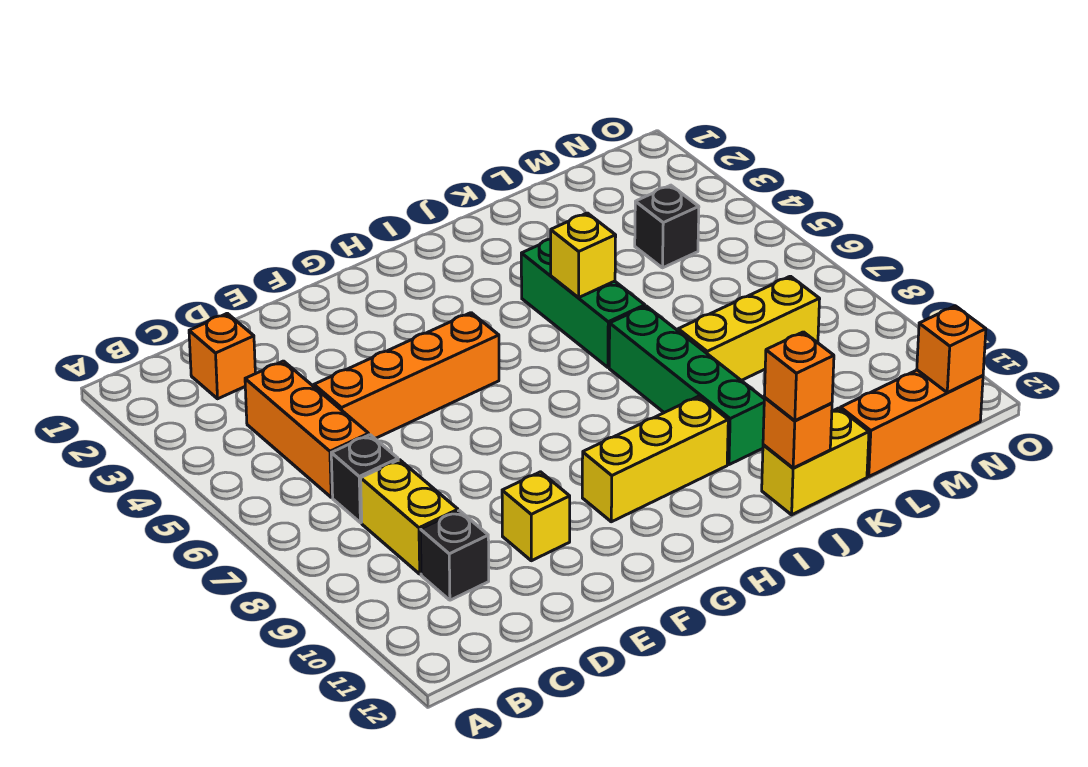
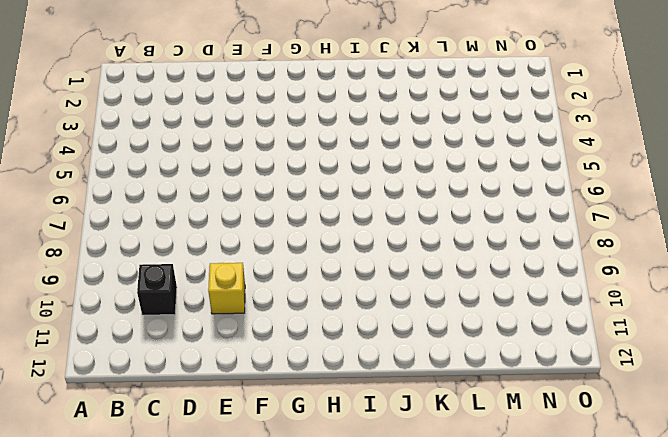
none -> orange brick C2 level 1
none -> orange brick C4:C6 level 1
none -> black brick C7 level 1

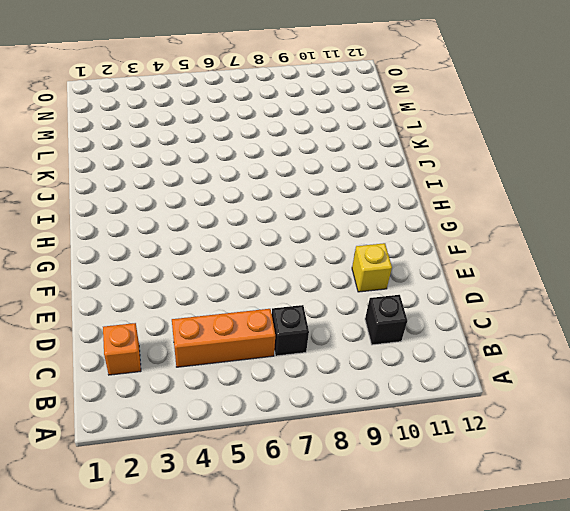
none -> yellow brick C8:C9 level 1
none -> orange brick D5:G5 level 1
none -> yellow brick G10:I10 level 1

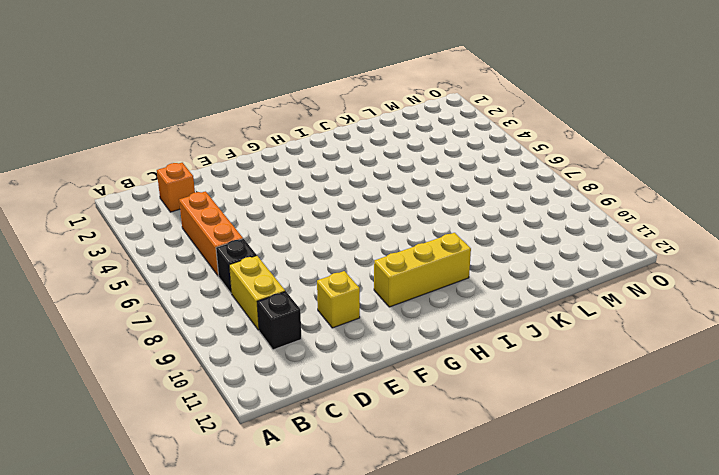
none -> orange brick D5:G5 level 1
none -> green brick J4:J6 level 1
none -> green brick J7:J10 level 1

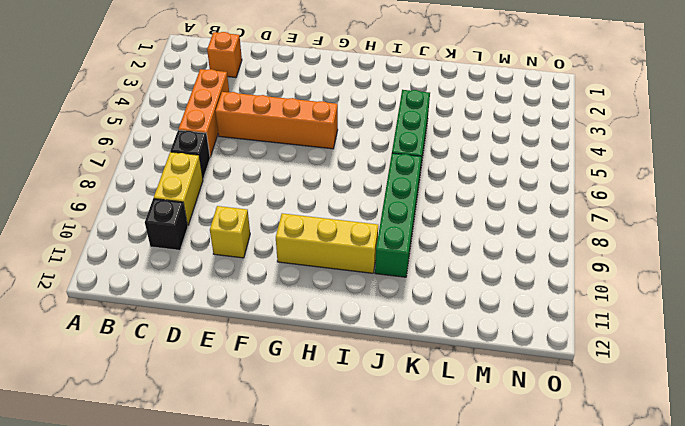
none -> yellow brick J12:K12 level 1
none -> yellow brick K8:M8 level 1
none -> orange brick L12:N12 level 1

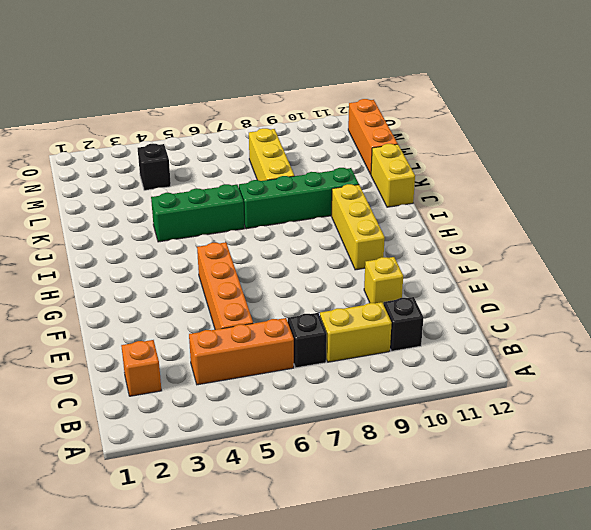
none -> yellow brick J5 level 2
none -> orange brick J12 level 2
none -> orange brick N12 level 2

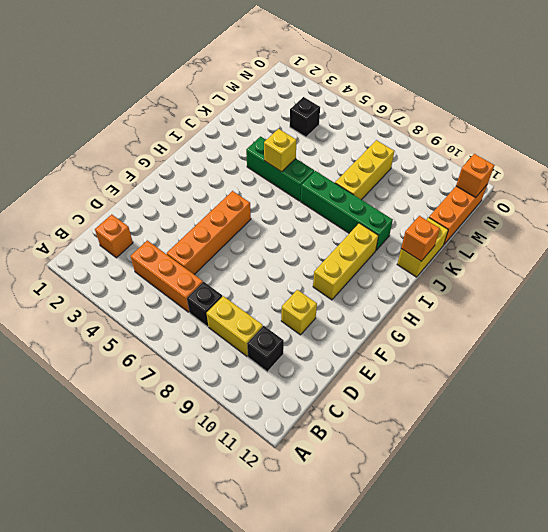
none -> orange brick J12 level 3

